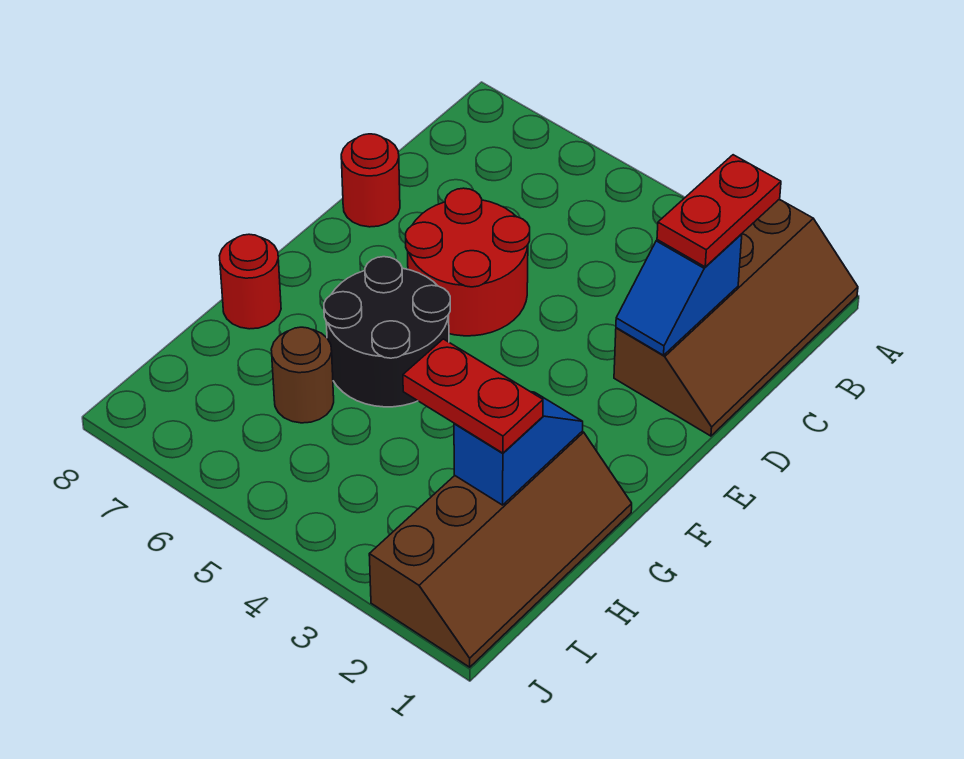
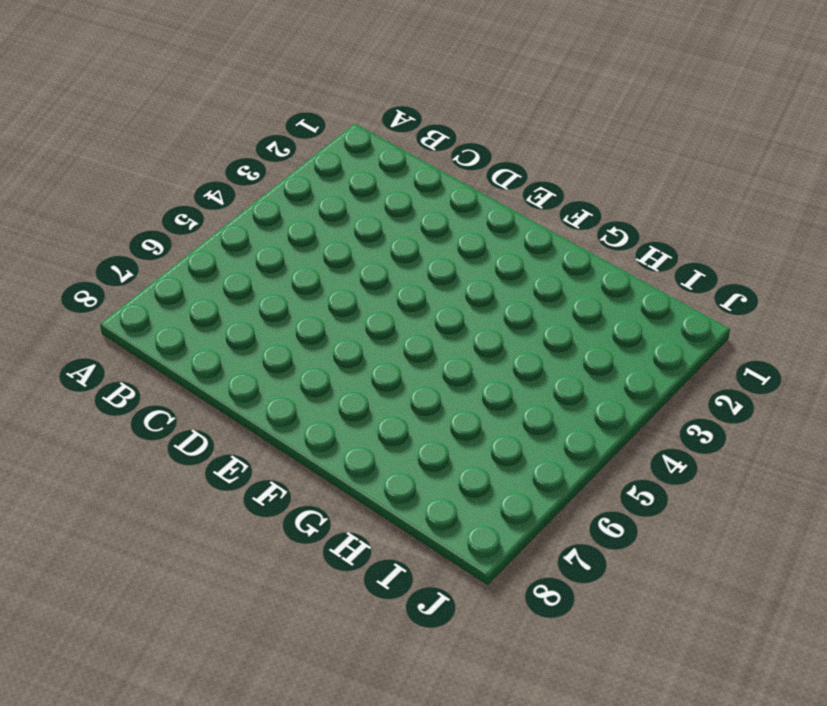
none -> brown slope A1:D2 level 1 top 2
none -> red round brick D5:E6 level 1

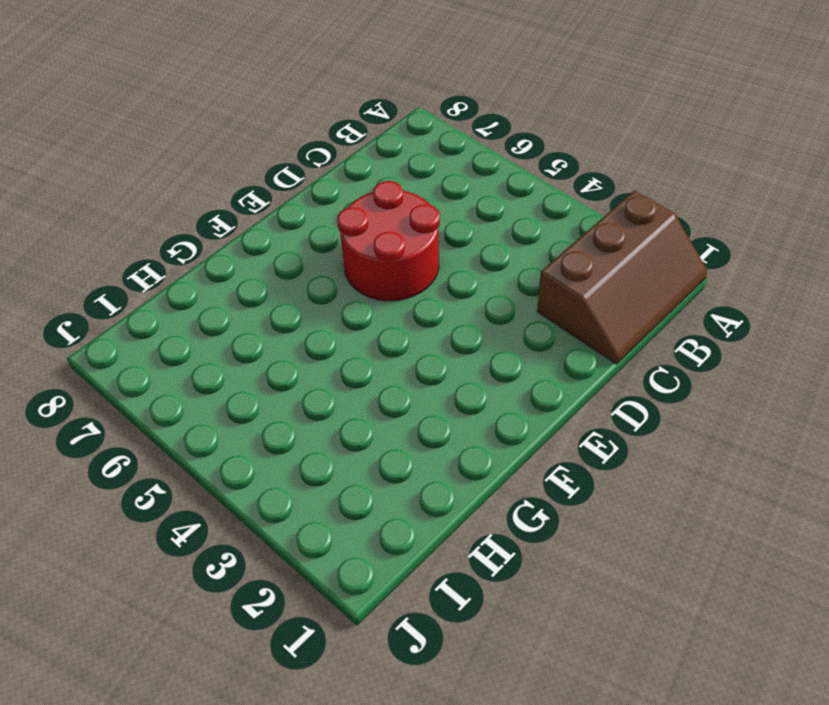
brown slope A1:C2 level 1 top 2 -> brown slope A1:D2 level 1 top 2
none -> red round brick D8 level 1
none -> black round brick F5:G6 level 1

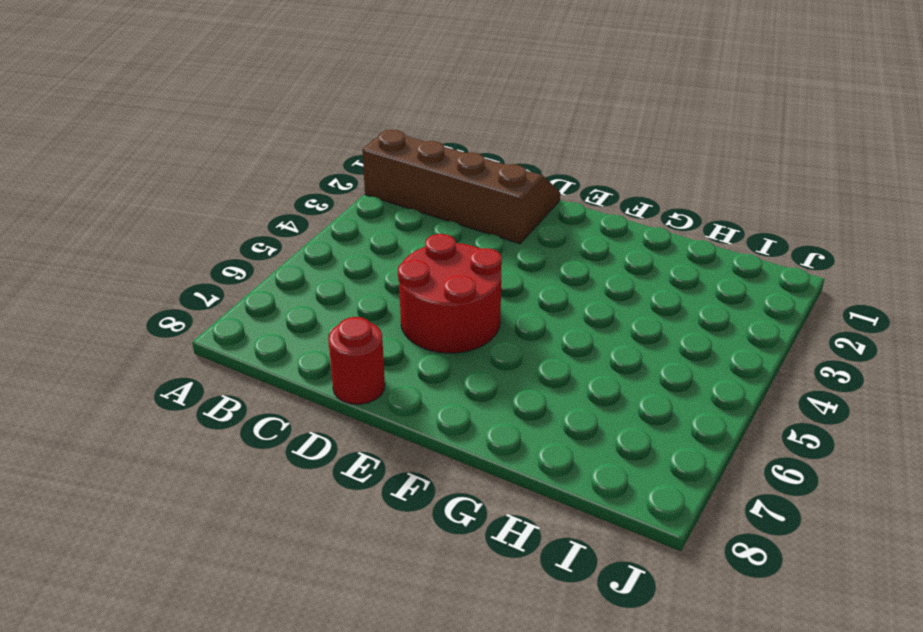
none -> black round brick F5:G6 level 1
none -> brown slope G1:J2 level 1 top 2

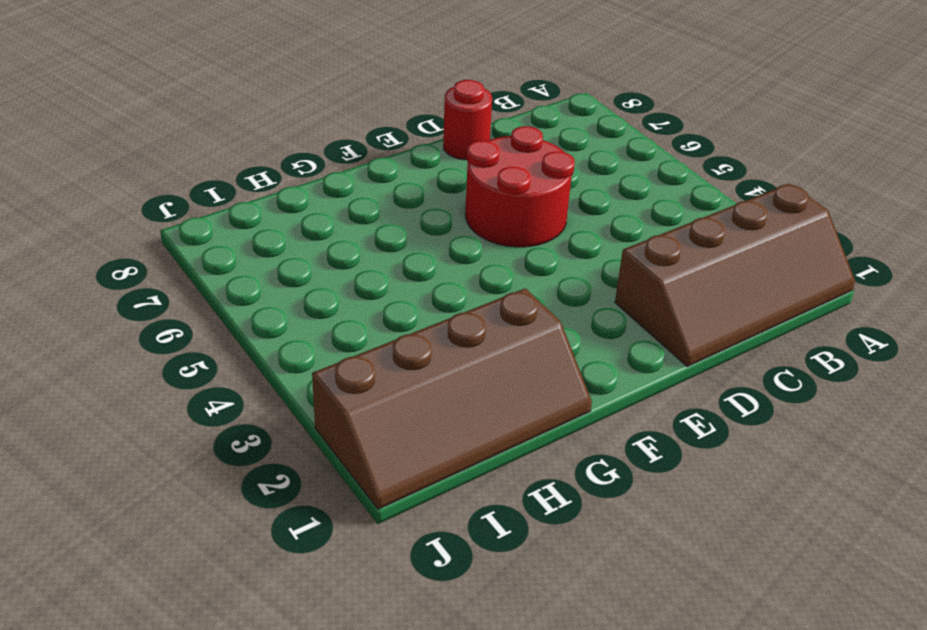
none -> black round brick F5:G6 level 1
none -> red round brick G8 level 1

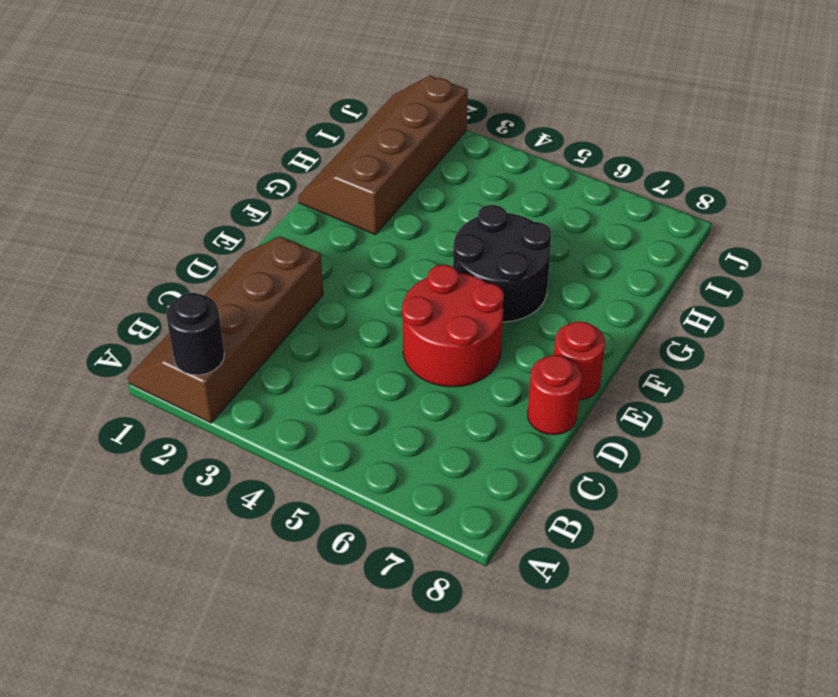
black round brick A2 level 2 -> none
red round brick E8 level 1 -> red round brick G8 level 1
none -> brown round brick H6 level 1
none -> blue slope C2:D2 level 2 top C

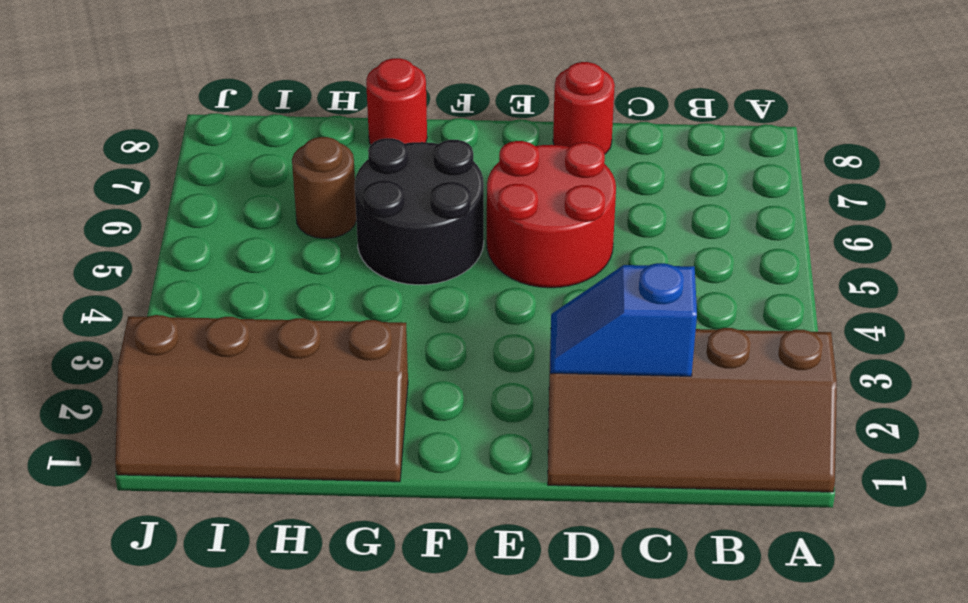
none -> blue slope G2:H2 level 2 top H
none -> red plate B2:C2 level 3

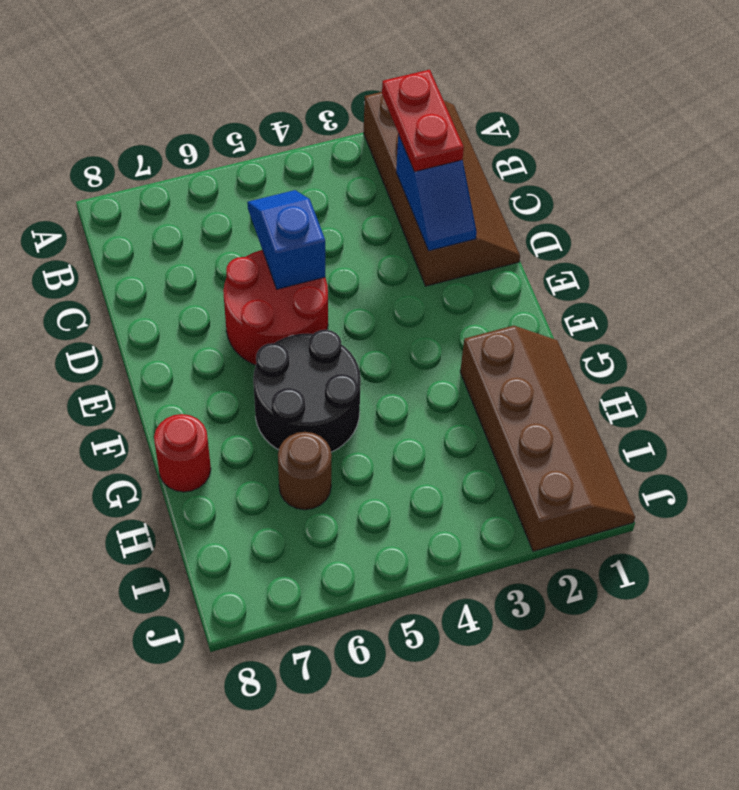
blue slope C5:D5 level 2 top D -> blue slope G2:H2 level 2 top H
none -> red round brick D8 level 1
none -> red plate H2:H3 level 3

